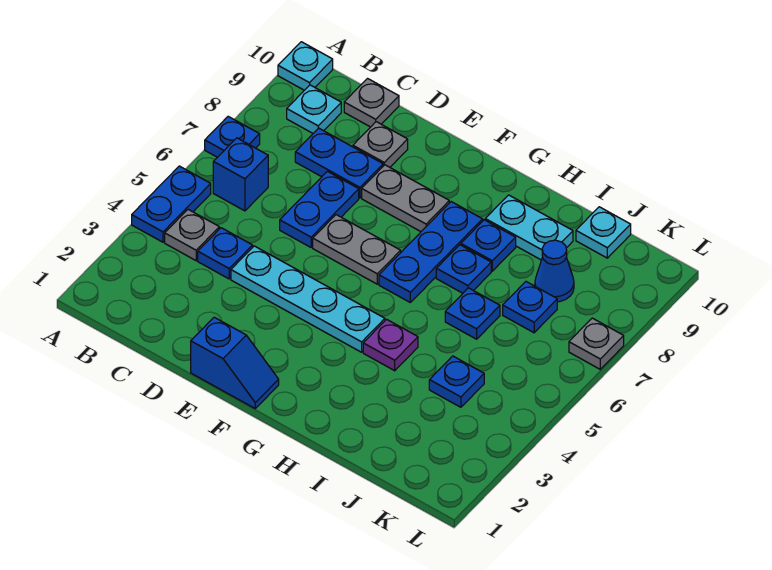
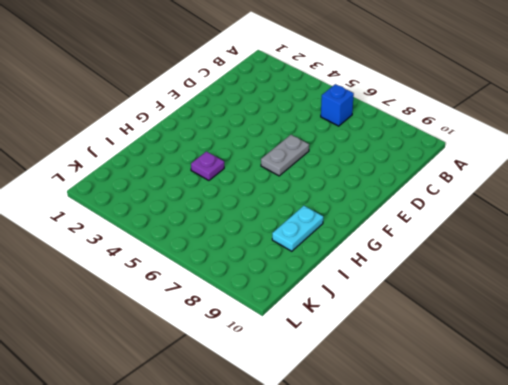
none -> blue plate A4:A5 level 1
none -> blue plate A7 level 1
none -> cyan plate A10 level 1

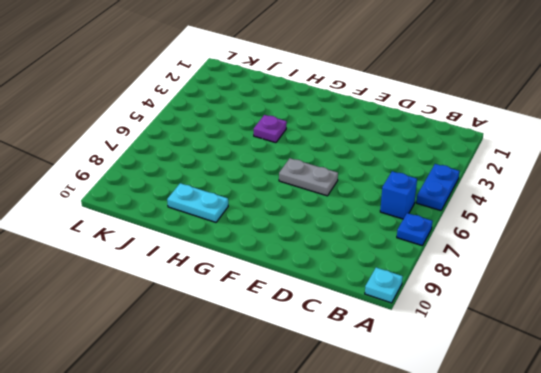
none -> grey plate B4 level 1
none -> cyan plate B9 level 1
none -> blue plate C4 level 1

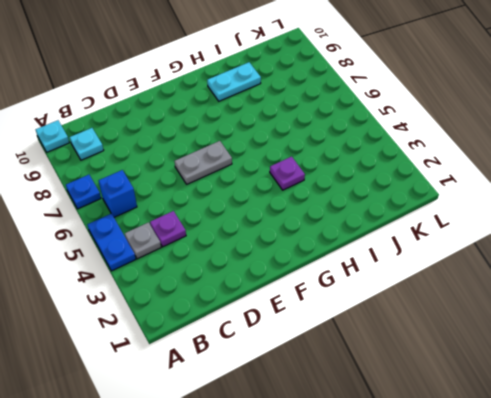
purple plate C4 level 1 -> blue plate C4 level 1
none -> blue plate C8:D8 level 1
none -> grey plate C10 level 1
none -> cyan plate D4:G4 level 1

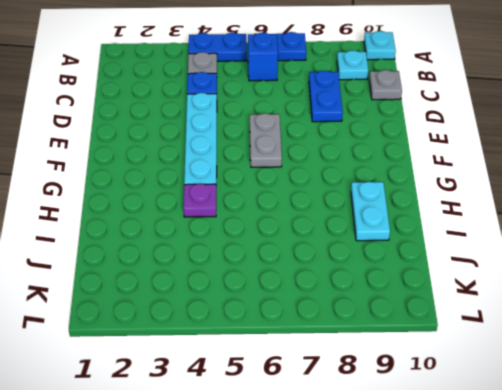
none -> blue plate D6:D7 level 1
none -> grey plate D9 level 1
none -> blue slope E1:F1 level 1 top E

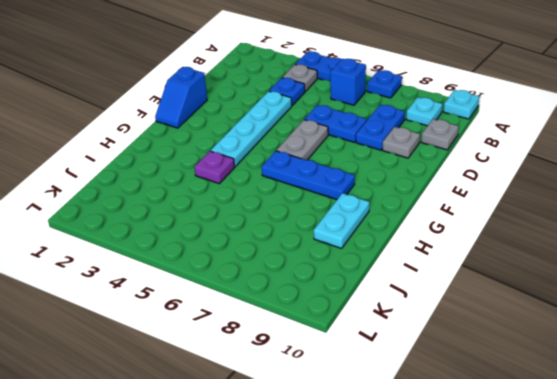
none -> grey plate E8:F8 level 1
none -> blue plate H7 level 1
none -> blue plate H8 level 1

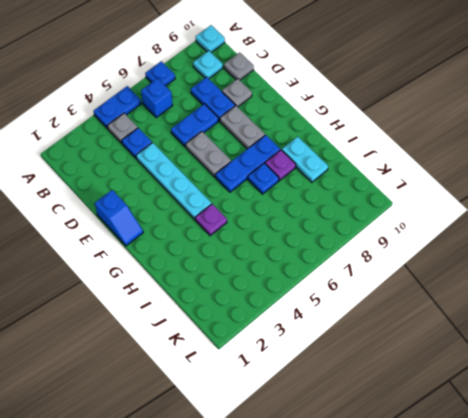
purple plate H8 level 1 -> blue plate H8 level 1
none -> blue plate I6 level 1
none -> blue plate J4 level 1
none -> blue plate J7 level 1

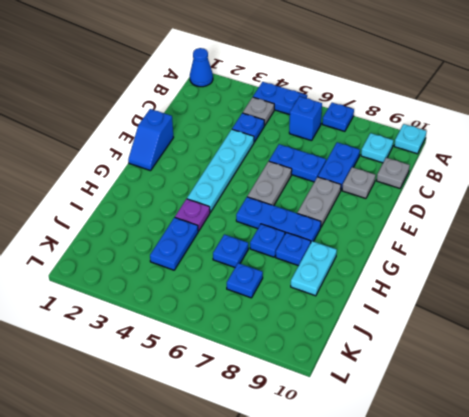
blue cone A1 level 1 -> blue cone J8 level 1
blue plate I4:J4 level 1 -> blue plate J4 level 1
none -> cyan plate J10 level 1
none -> grey plate L7 level 1

